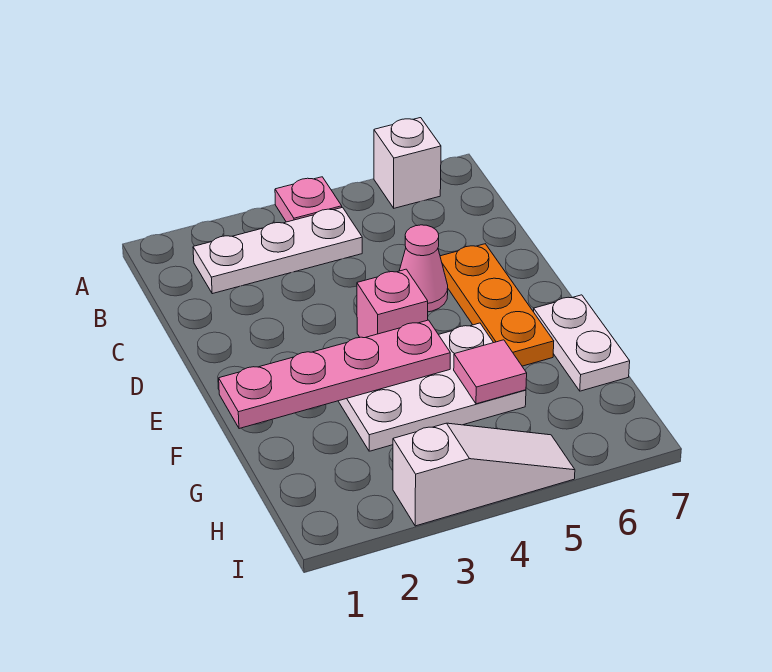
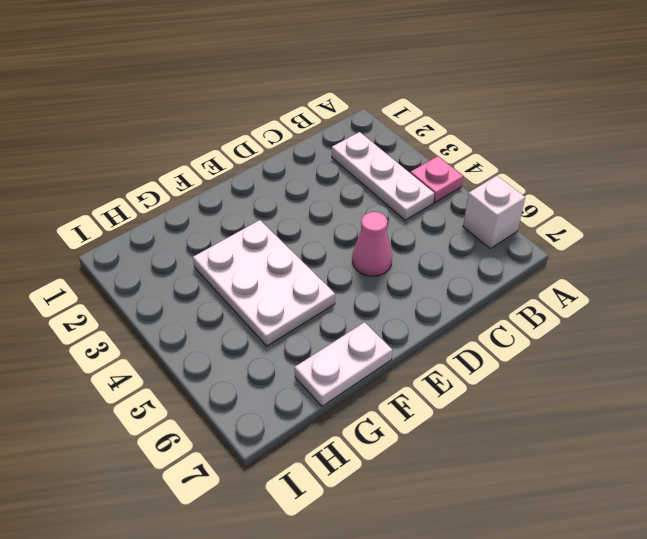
none -> orange plate D6:F6 level 1
none -> pink brick E4 level 1

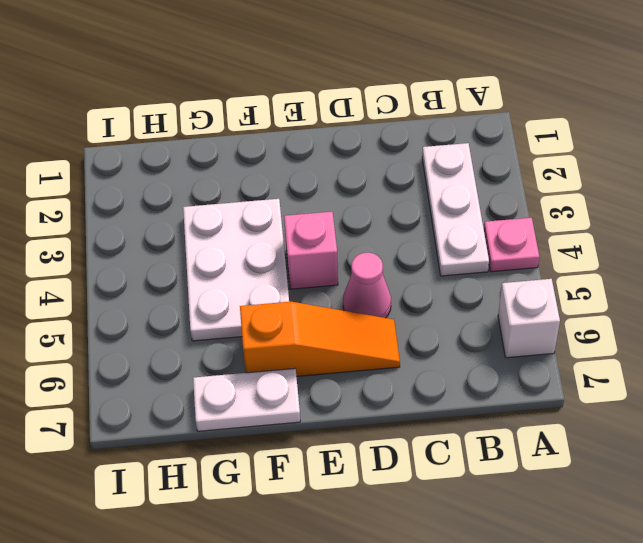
orange slope D6:F6 level 1 top F -> orange plate D6:F6 level 1
none -> white slope I3:I5 level 1 top 3
none -> pink plate F1:F4 level 2

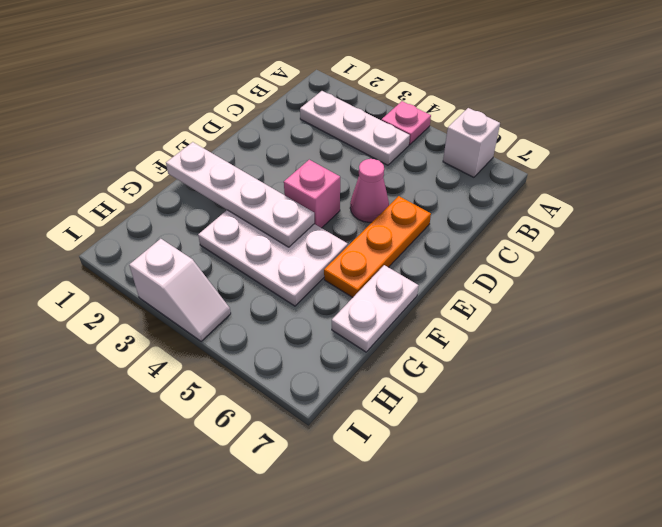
white plate F1:F4 level 2 -> pink plate F1:F4 level 2
white slope I3:I4 level 1 top 3 -> white slope I3:I5 level 1 top 3
none -> pink tile G5 level 2

